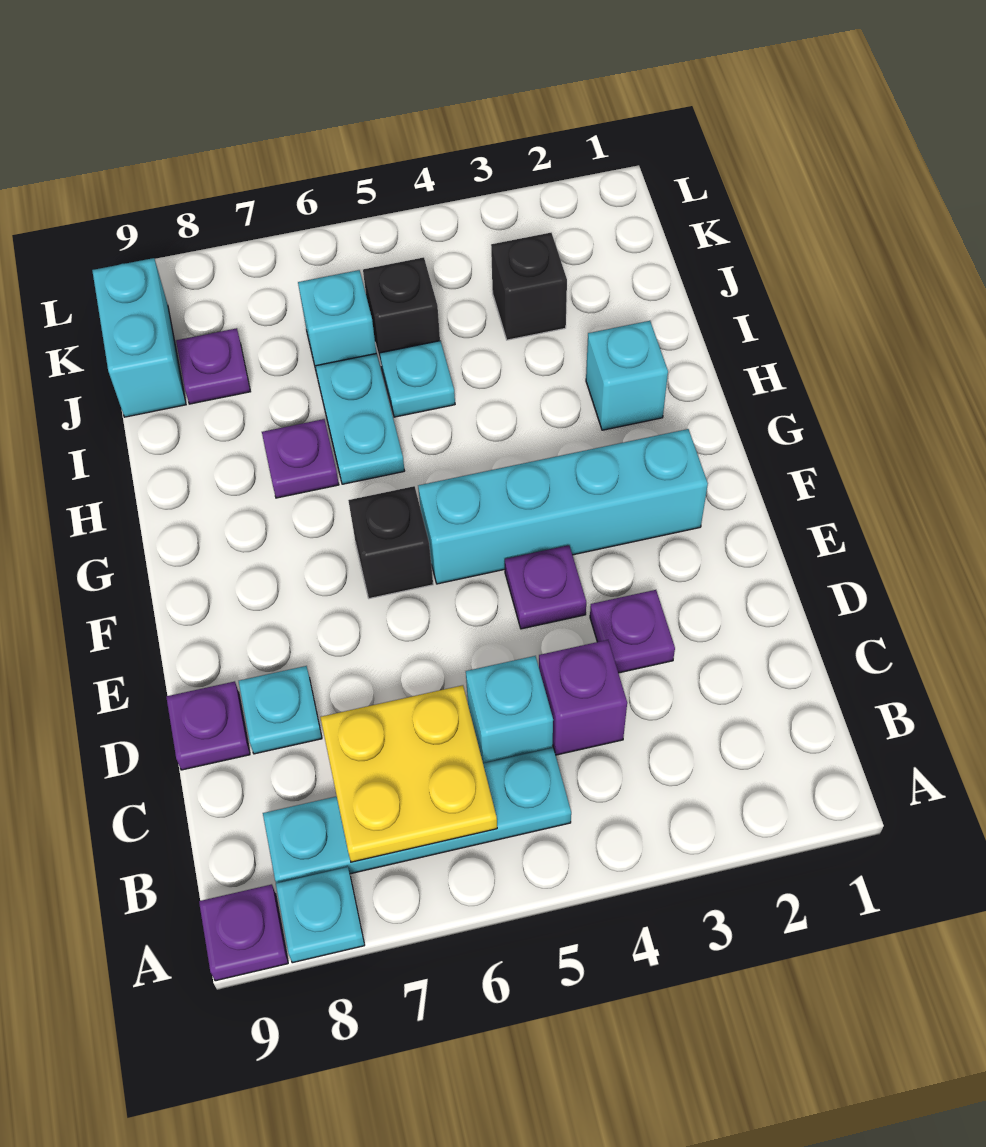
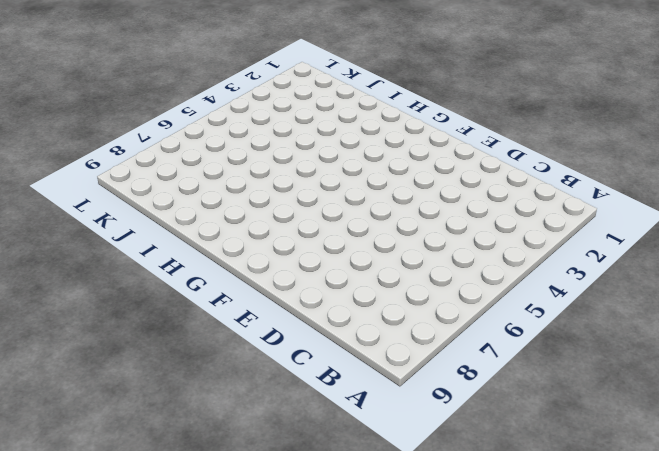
none -> cyan plate A8 level 1
none -> purple plate A9 level 1
none -> cyan plate B5:B8 level 1

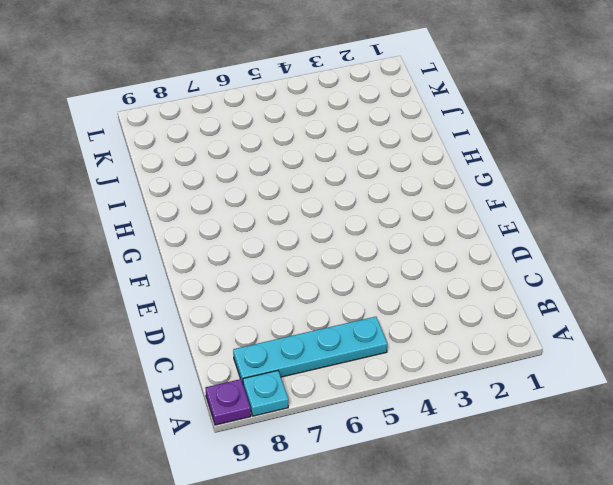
none -> purple brick C4 level 1
none -> cyan brick C5 level 1
none -> purple plate D3 level 1

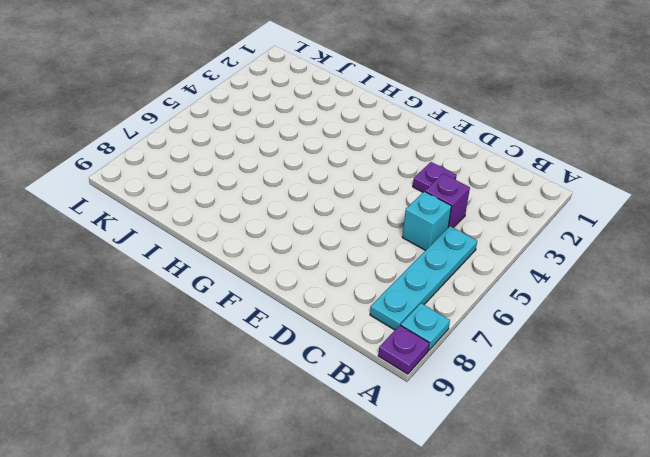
none -> cyan plate D8 level 1
none -> purple plate D9 level 1
none -> purple plate E4 level 1

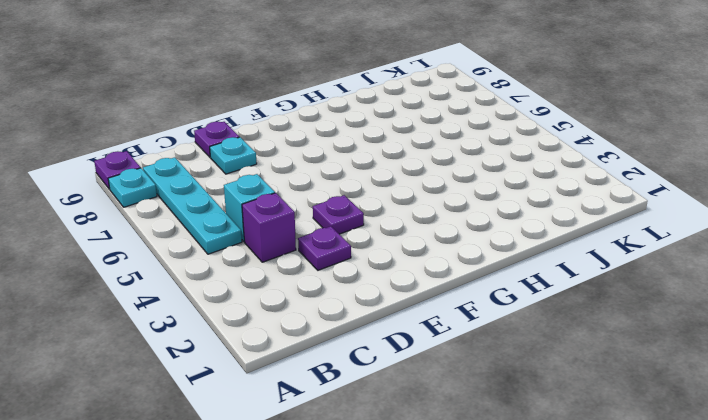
none -> cyan brick F2:F5 level 1
none -> black brick F6 level 1
none -> cyan brick H2 level 1

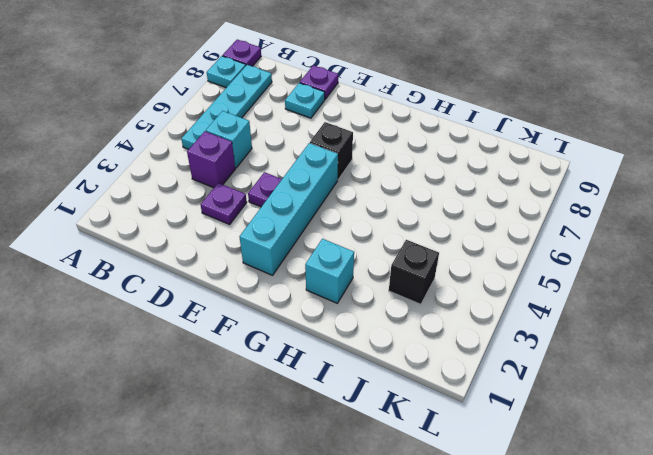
none -> cyan plate H6:I6 level 1
none -> purple plate H7 level 1
none -> cyan plate I5 level 1

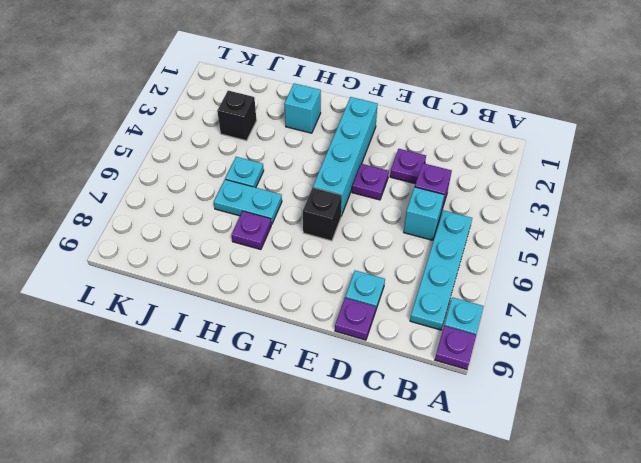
none -> black brick J5 level 1
none -> cyan brick J6 level 1
none -> purple plate J8 level 1

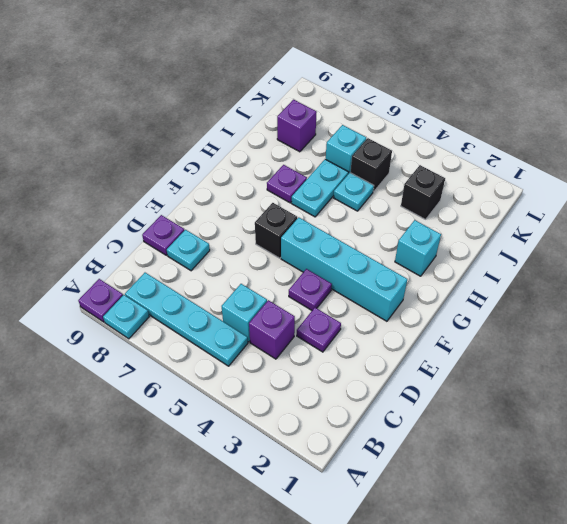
purple brick J8 level 1 -> purple plate J8 level 1
none -> cyan brick J9:K9 level 1
none -> yellow plate B6:C7 level 2

